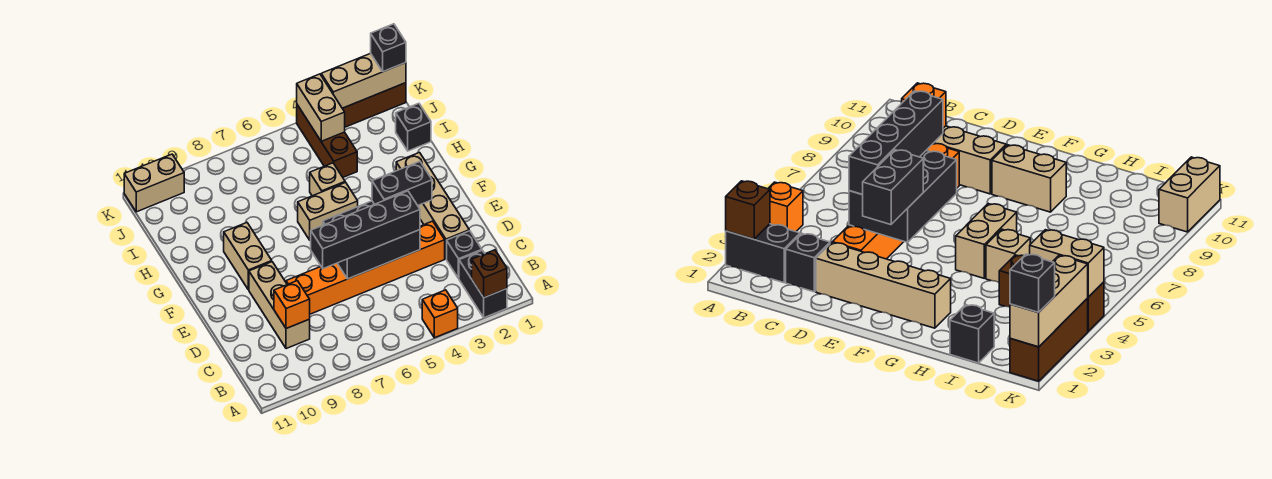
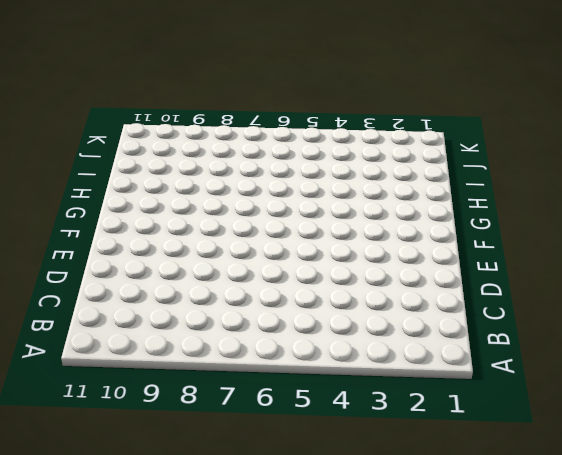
none -> black brick A2:B2 level 1
none -> orange brick A4 level 1
none -> black brick C2 level 1

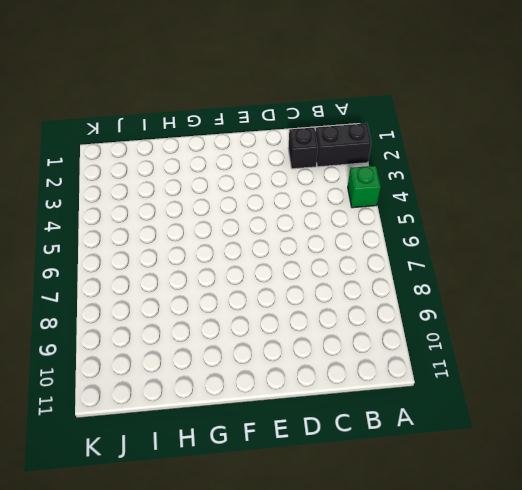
green brick A4 level 1 -> orange brick A4 level 1
none -> tan brick C9:E9 level 1
none -> tan brick D2:G2 level 1
none -> orange brick D3:D8 level 1

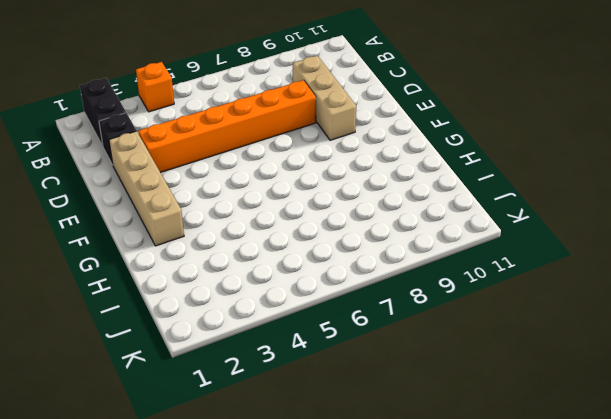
none -> tan brick F9:G9 level 1
none -> tan brick G5:G6 level 1
none -> tan brick H5 level 1

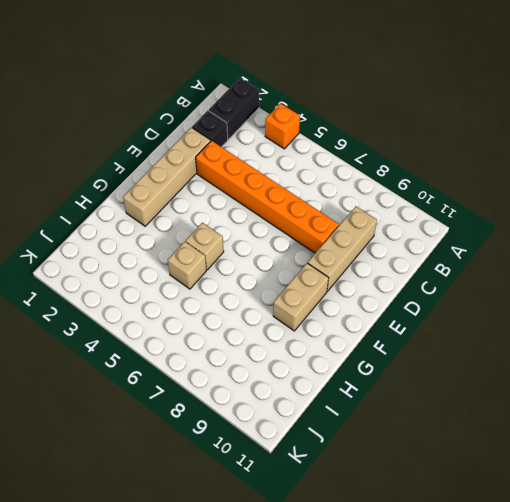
tan brick G5 level 1 -> tan brick G5:G6 level 1
none -> black brick I1 level 1
none -> brown brick I4:K4 level 1
none -> brown brick K1:K3 level 1

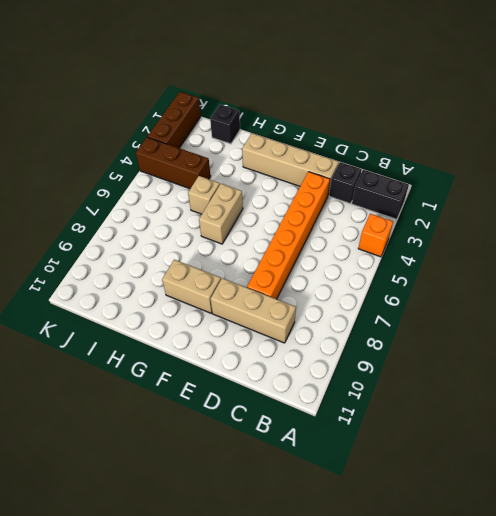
none -> tan brick K10:K11 level 1
none -> brown brick A2 level 2
none -> orange brick C9 level 2

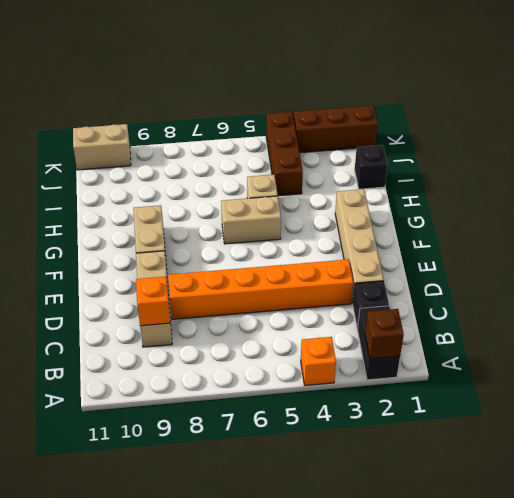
none -> black brick D4:E6 level 2
none -> tan brick J4:K4 level 2
none -> tan brick K1:K3 level 2

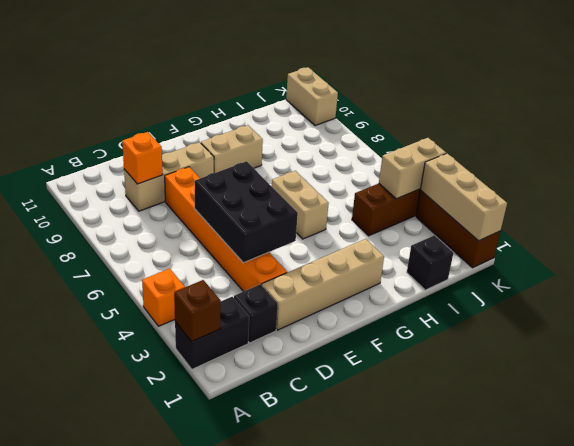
none -> tan brick H5 level 1
none -> black brick D4:D7 level 3
none -> black brick E3:E4 level 3

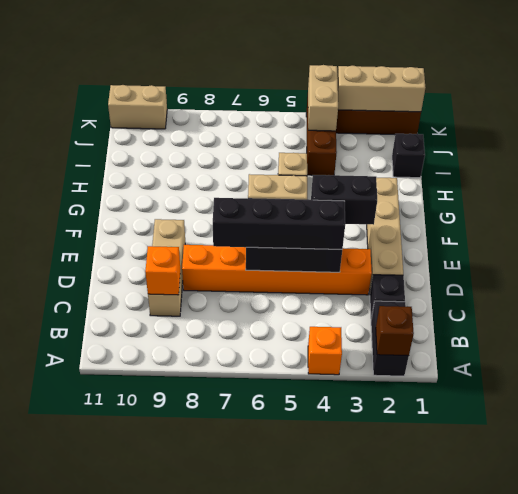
none -> tan brick F9:G9 level 1
none -> black brick K1 level 3

